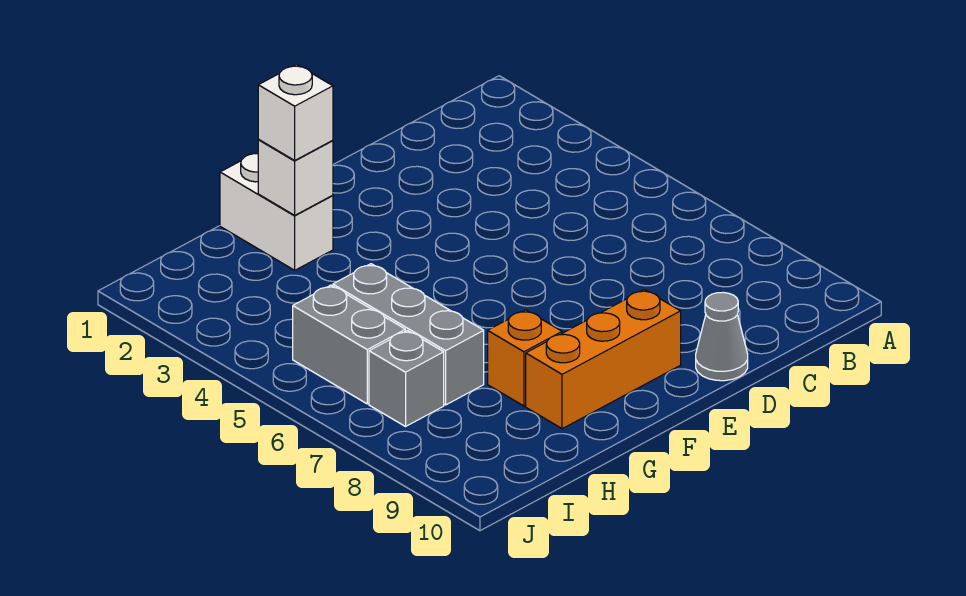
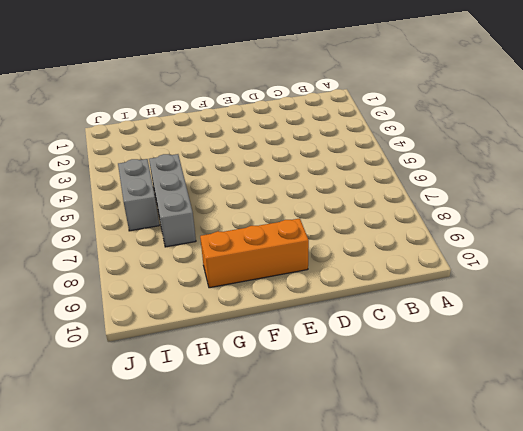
none -> grey cone D10 level 1
none -> white brick G1:G2 level 1

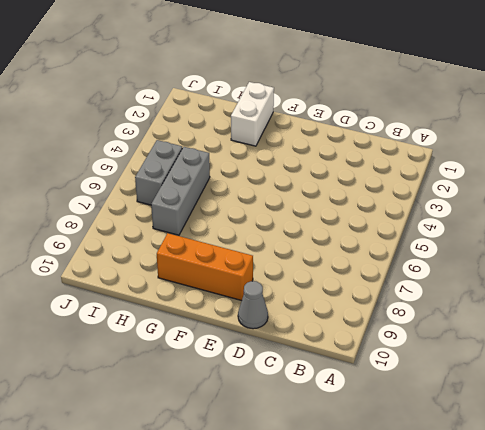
none -> orange brick G8 level 1
none -> grey brick I7 level 1

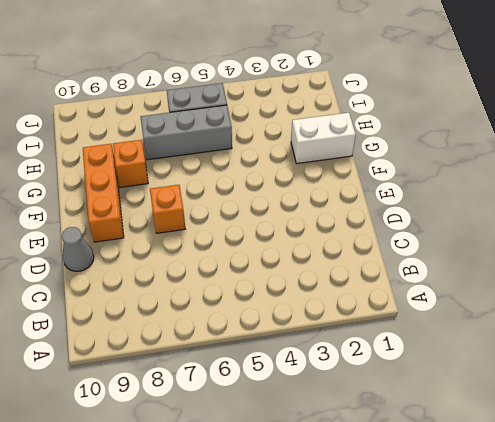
orange brick E7 level 1 -> none
none -> grey brick I7 level 1
none -> white brick G2 level 2

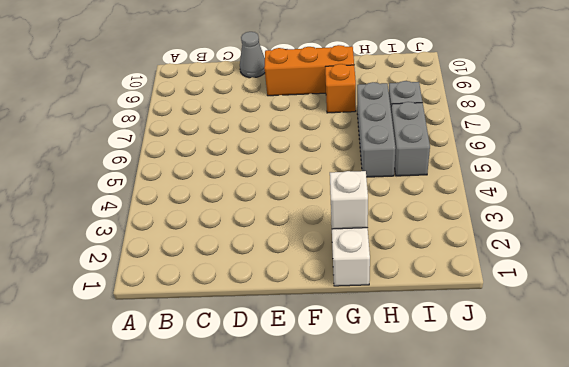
none -> white brick G2 level 3

